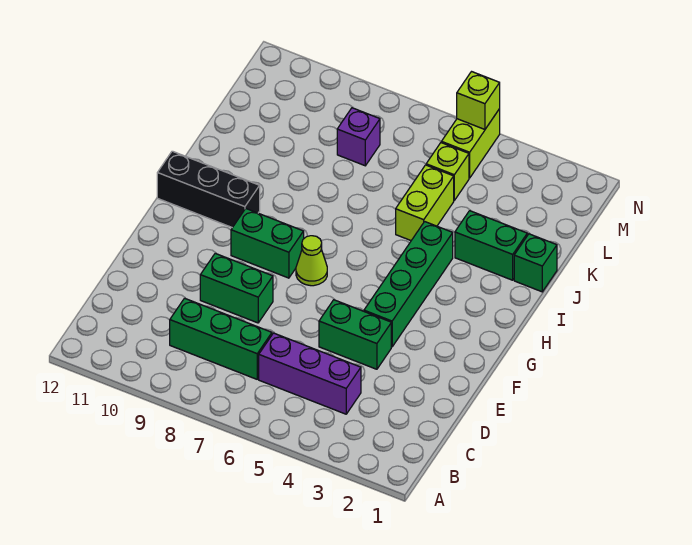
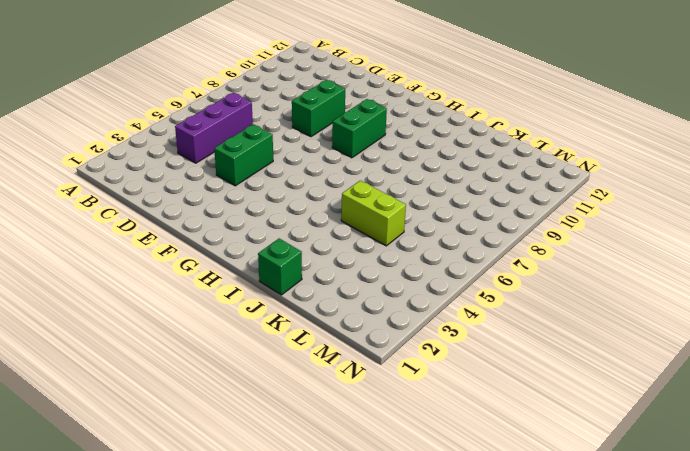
none -> green brick C7:C9 level 1
none -> green brick F4:I4 level 1
none -> lime cone G7 level 1

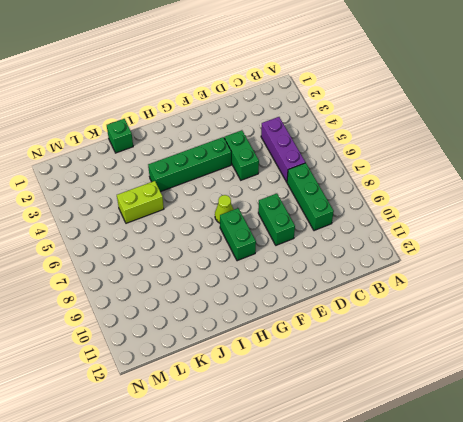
none -> black brick H10:H12 level 1
none -> green brick J2:J3 level 1
none -> lime brick L5 level 1

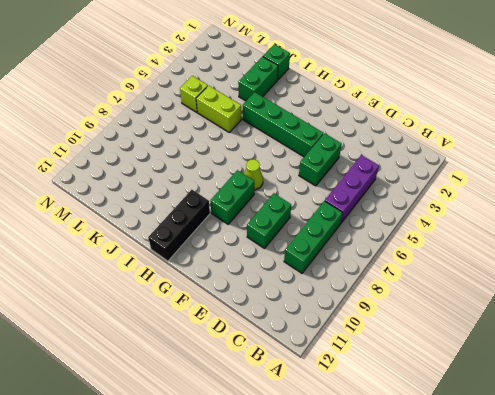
none -> purple brick L8 level 1
none -> lime brick M5:N5 level 1
none -> lime brick N5 level 2

